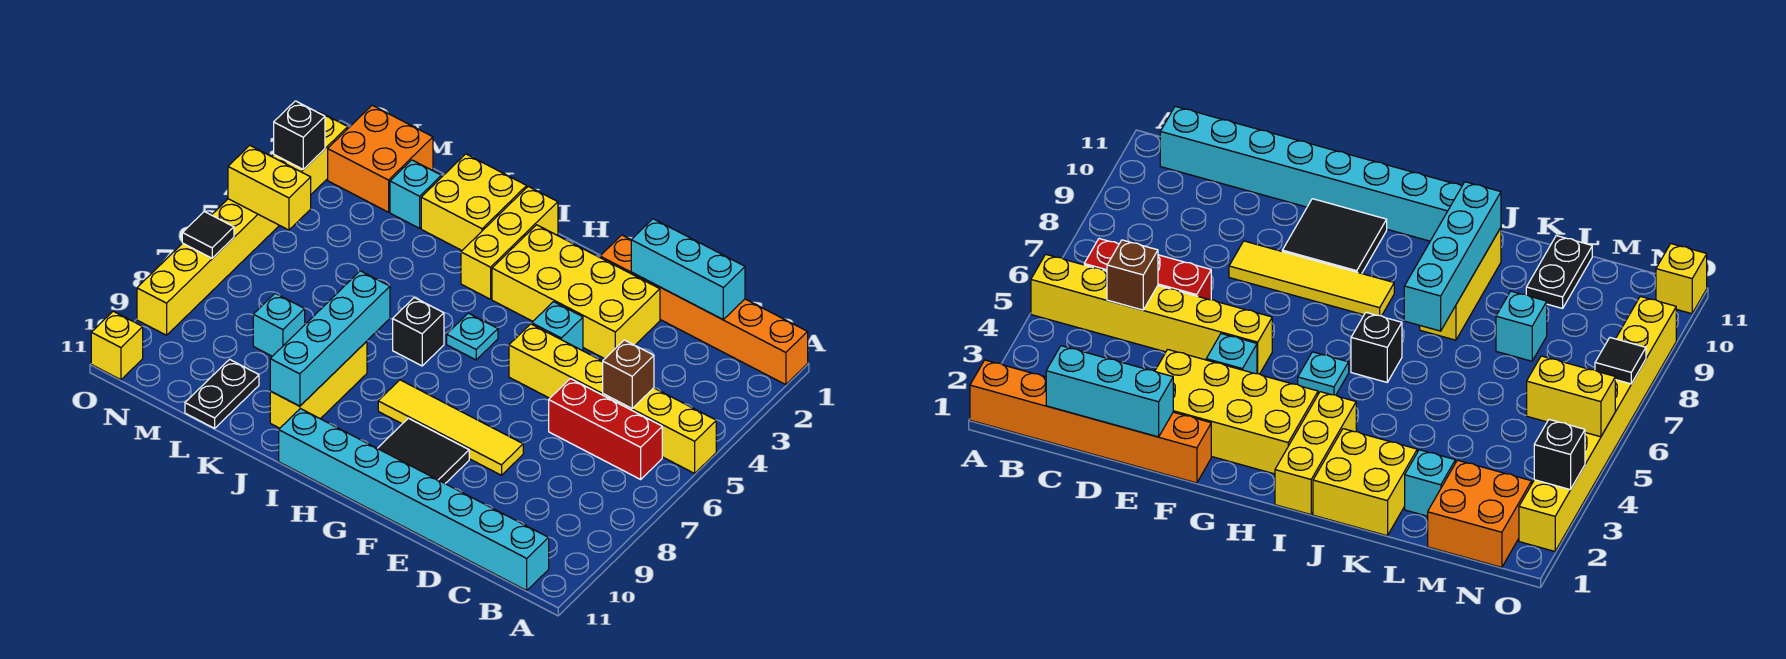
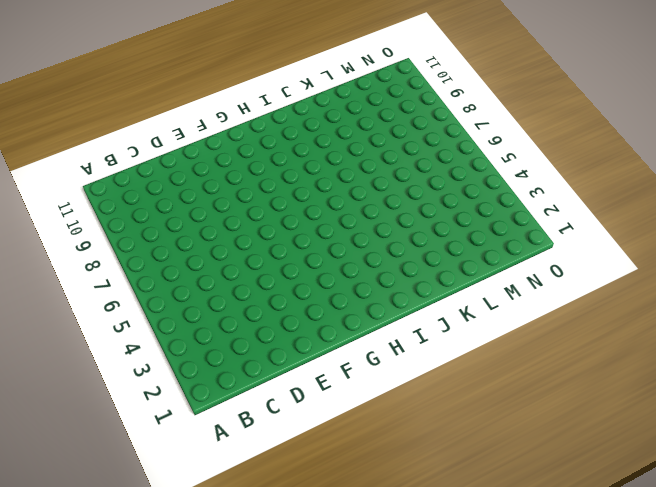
none -> orange brick A1:F1 level 1
none -> yellow brick A5:F5 level 1
none -> red brick B6:D6 level 1

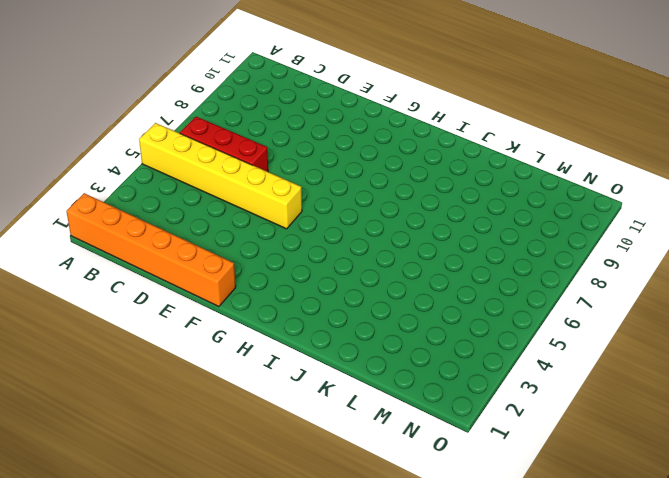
none -> cyan brick B11:I11 level 1
none -> yellow brick E2:H3 level 1
none -> yellow tile E8:H8 level 1

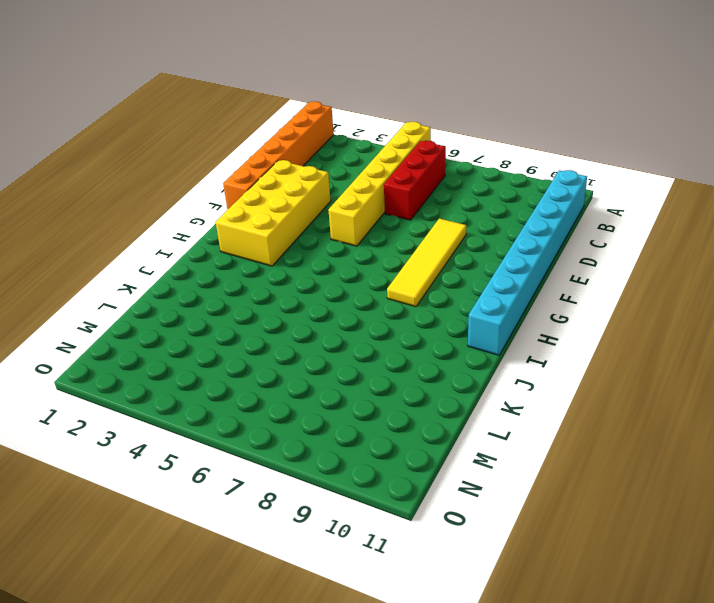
none -> cyan brick F4 level 1
none -> black tile F9:G10 level 1
none -> cyan plate H5 level 1

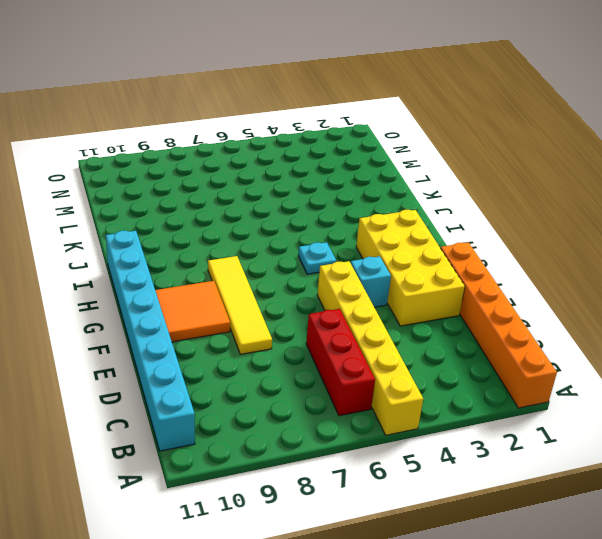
orange tile F9:G10 level 1 -> black tile F9:G10 level 1
none -> yellow brick I1:I3 level 1
none -> black brick I6 level 1
none -> yellow brick J1:K2 level 1

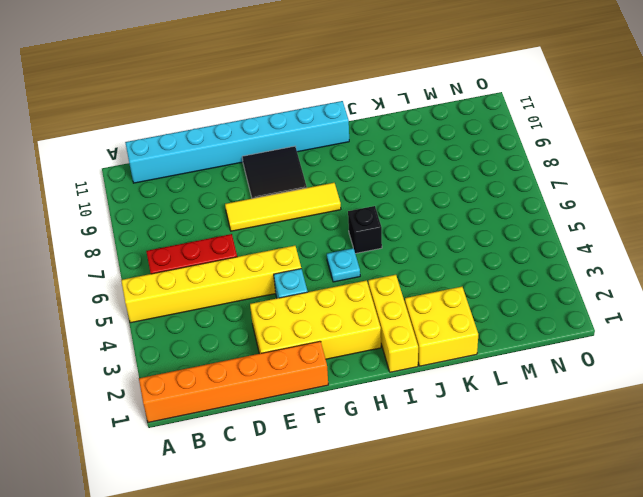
none -> yellow brick J8:J10 level 1
none -> cyan brick L2 level 1
none -> cyan brick L8 level 1

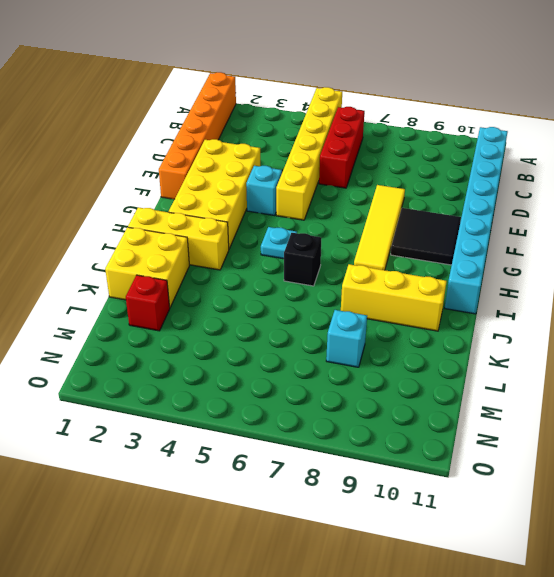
red brick L2 level 1 -> cyan brick L2 level 1
none -> black plate L10:L11 level 1
none -> orange brick M1:N2 level 1
none -> yellow brick O2:O9 level 1

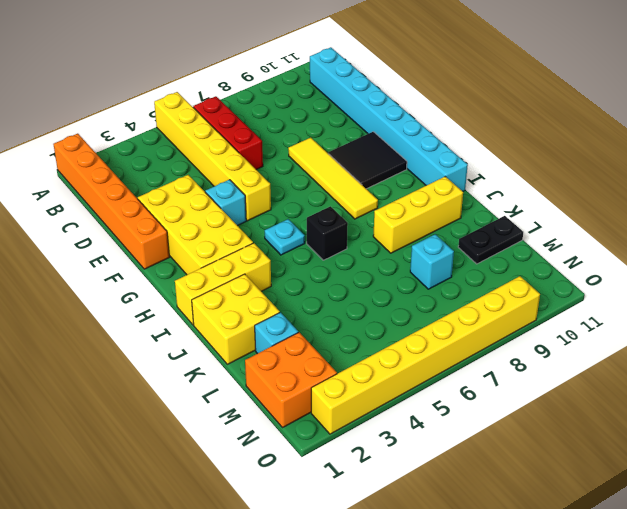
none -> yellow brick O11 level 1
none -> cyan brick C1:E1 level 2
none -> brown brick C5 level 2

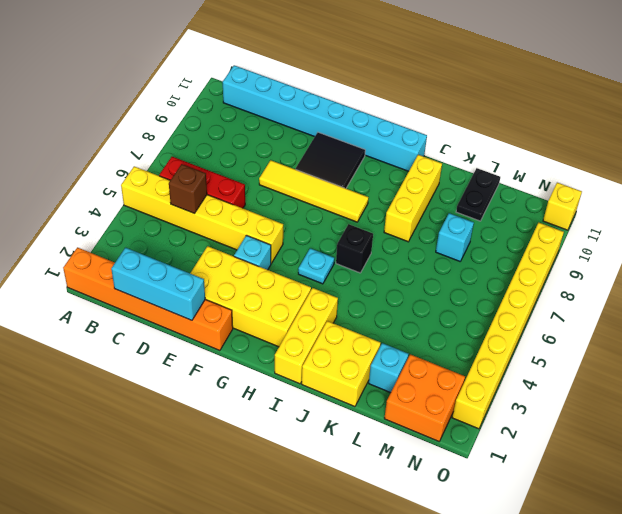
none -> cyan brick J7:J10 level 2
none -> yellow brick N5:O5 level 2
none -> black brick O3 level 2

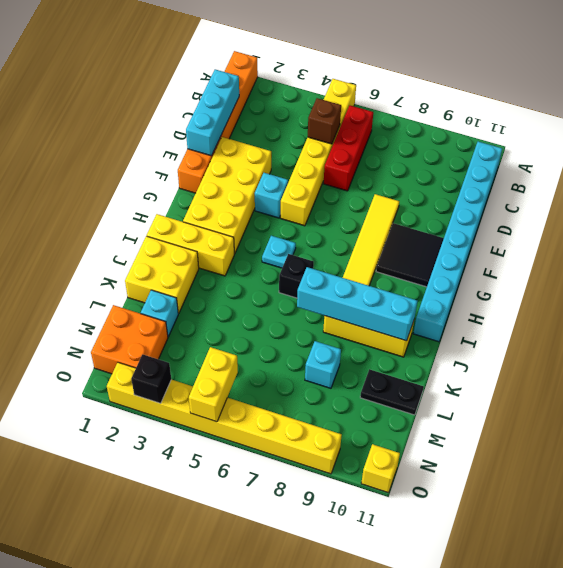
none -> black tile O7 level 2

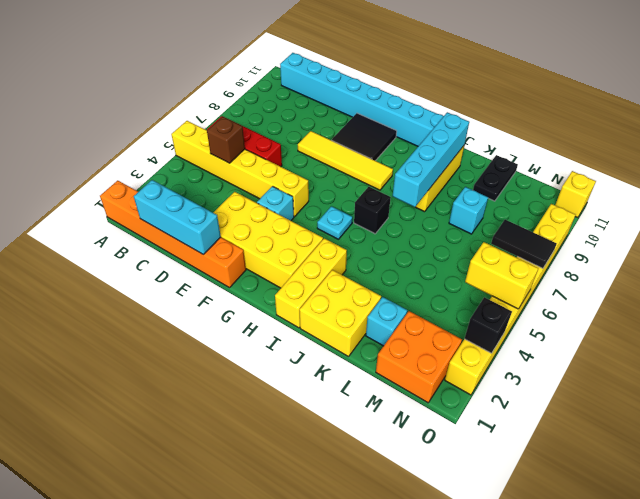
black tile N7:O7 level 2 -> black tile O7 level 2

